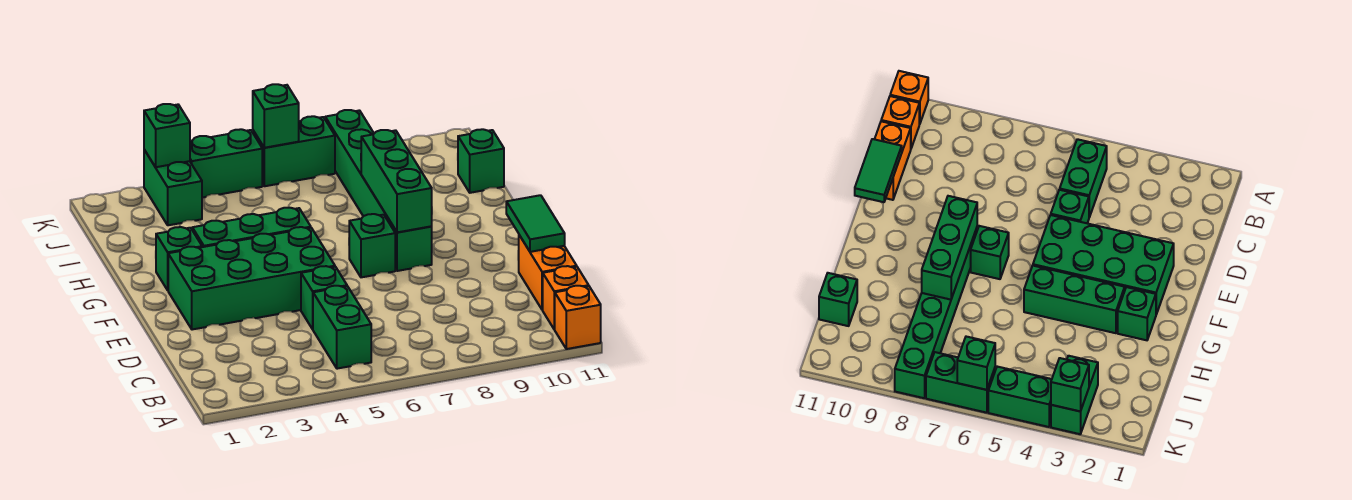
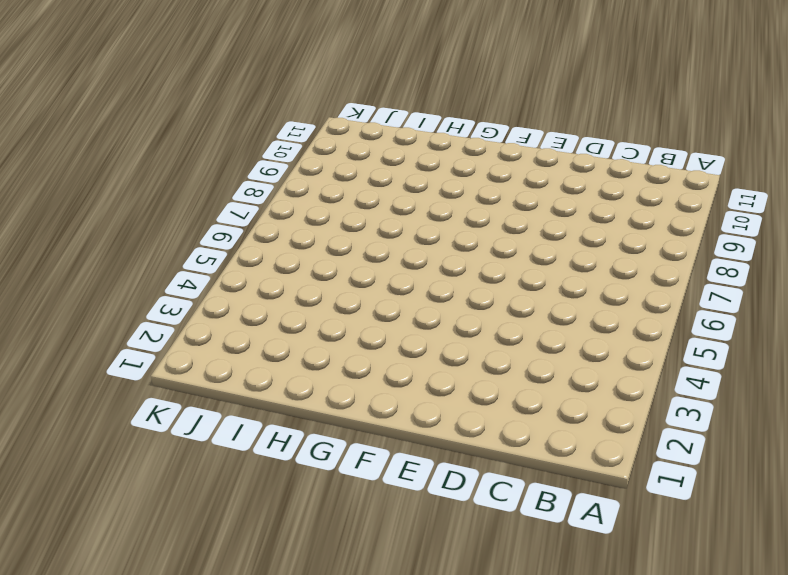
none -> orange brick A11 level 1
none -> green brick B5:C5 level 1
none -> orange brick B11 level 1

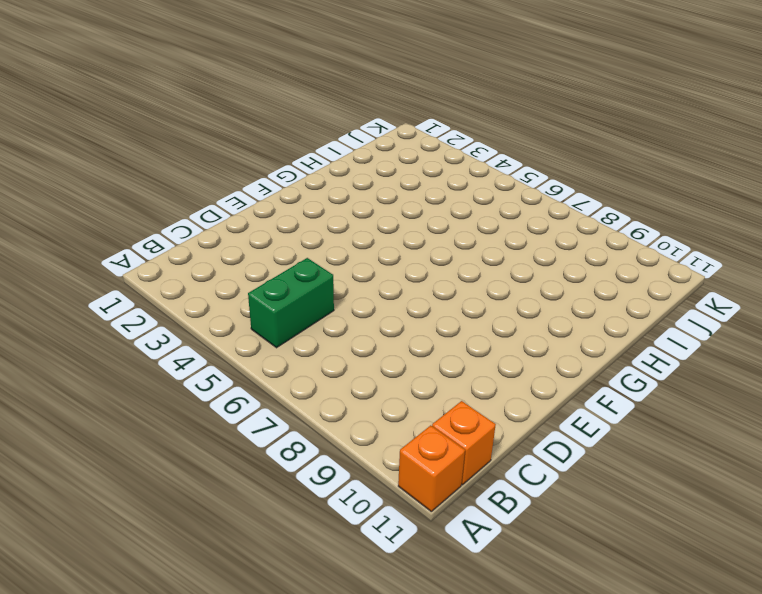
none -> orange brick C11:D11 level 1
none -> green brick D5 level 1
none -> green brick E2:F5 level 1

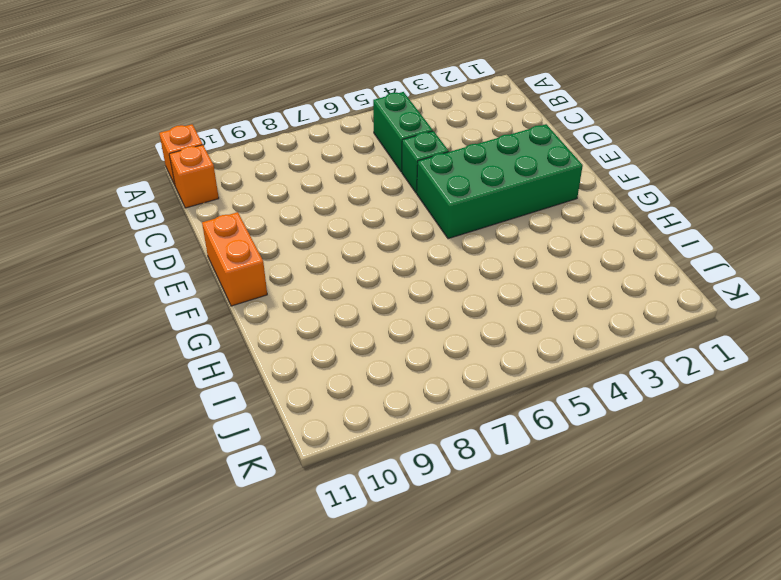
orange brick E11:F11 level 1 -> orange brick C11:D11 level 1
none -> green brick F7 level 1
none -> green brick F8:K8 level 1
none -> green brick G2 level 1

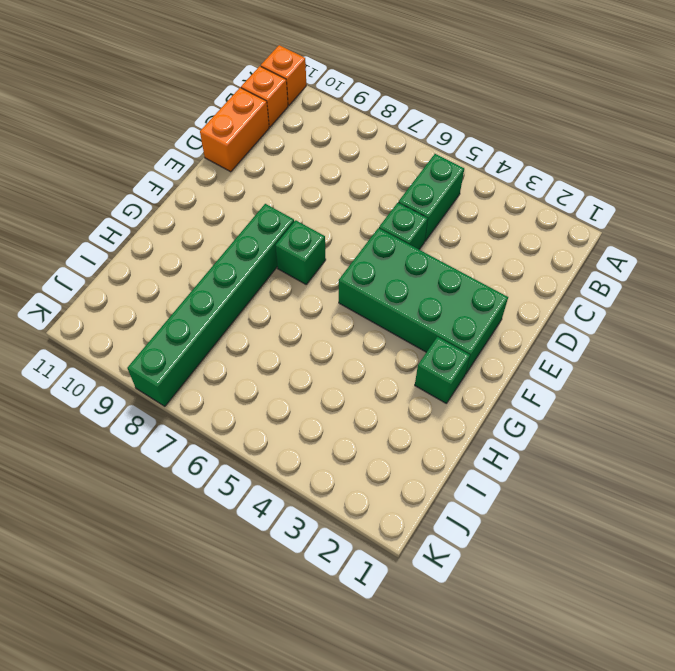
none -> green brick G3:G5 level 1
none -> green brick I11 level 1
none -> green brick J3:K3 level 1

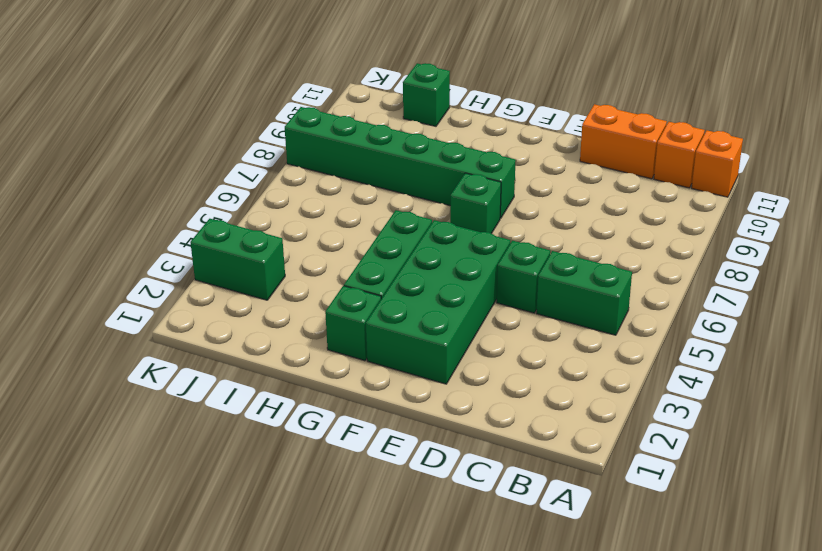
none -> green brick K4:K5 level 1
none -> green brick K6:K7 level 1
none -> green tile D11:E11 level 2

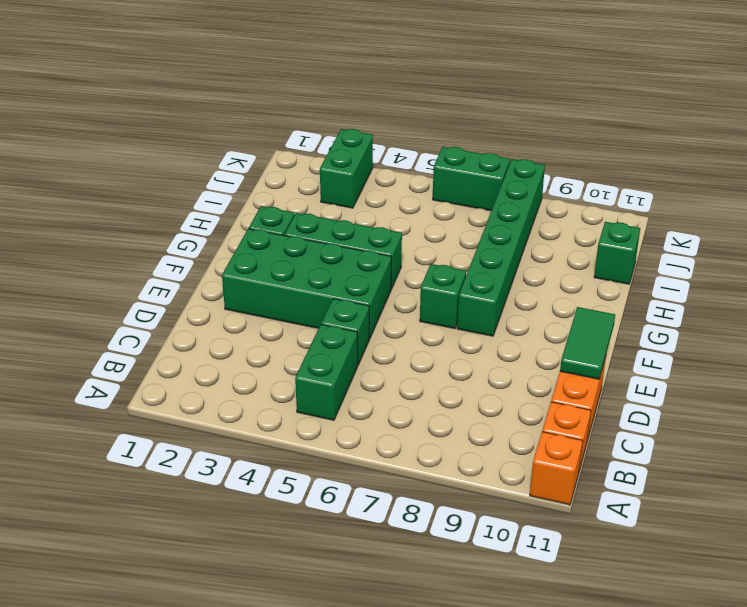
none -> green brick K4:K5 level 1
none -> green brick F8:H8 level 2
none -> green brick K3 level 2

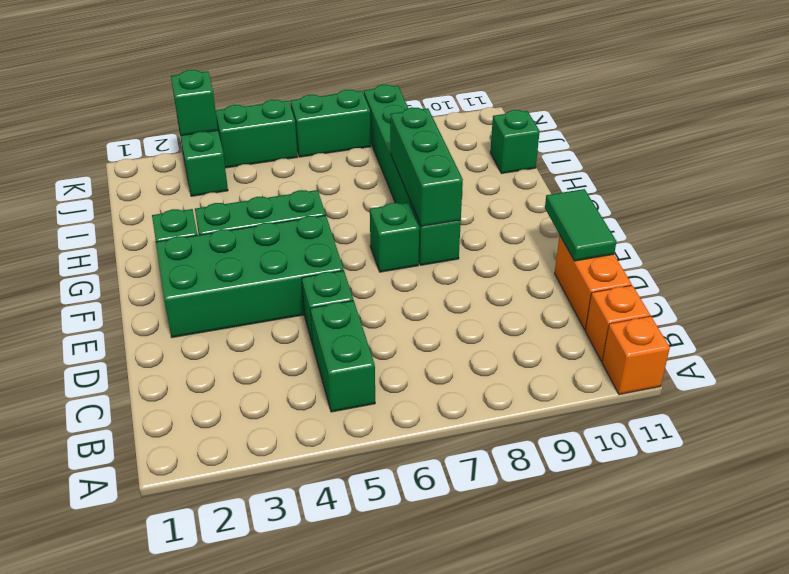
none -> green brick K6 level 2

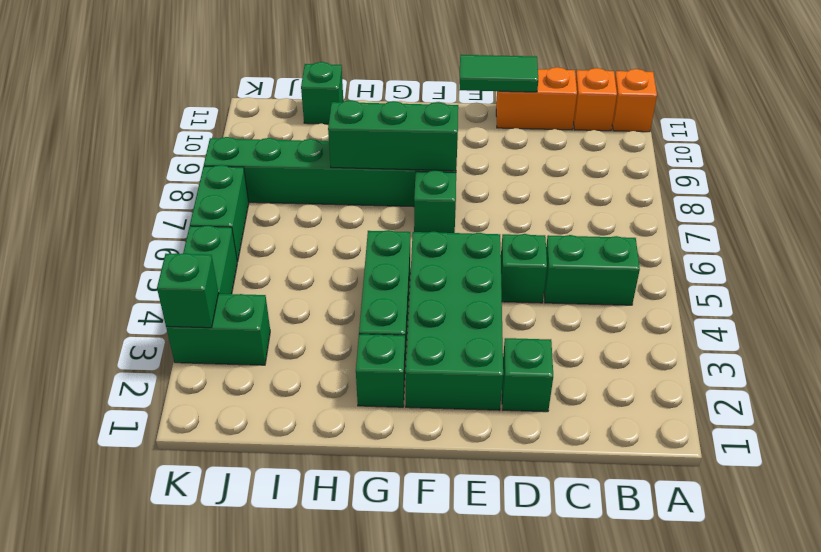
green brick D2 level 1 -> green brick K6 level 2

